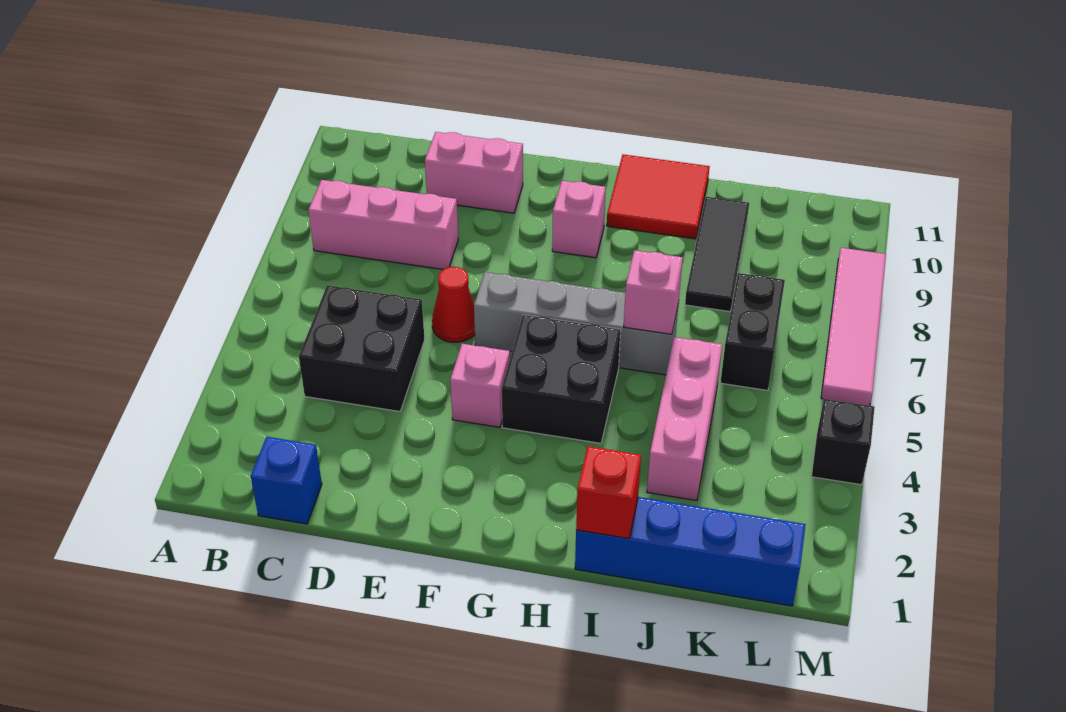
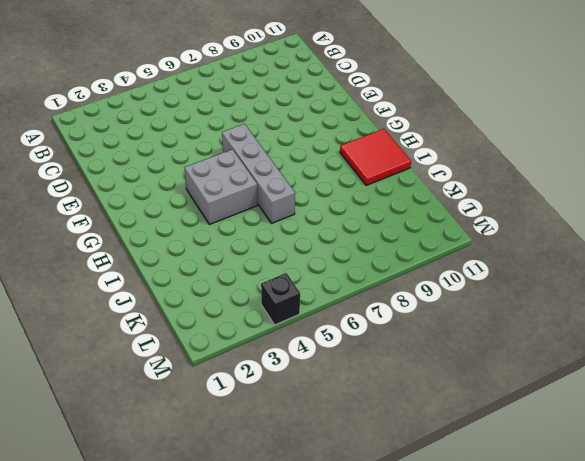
grey brick G4:H5 level 1 -> black brick G4:H5 level 1
none -> pink brick B8:D8 level 1
none -> blue brick C1 level 1
none -> black brick C4:D5 level 1

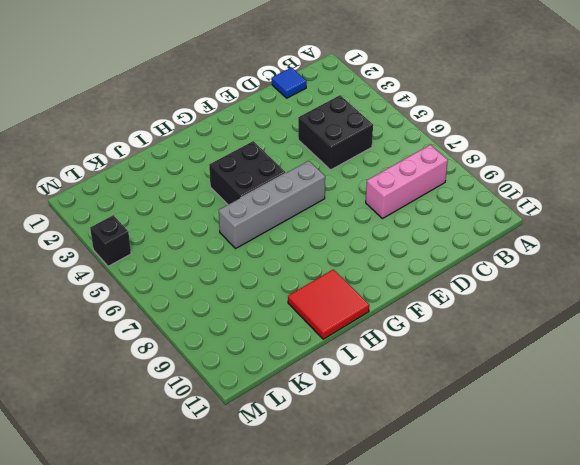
blue tile C1 level 1 -> blue brick C1 level 1
none -> pink brick D10:E10 level 1
none -> red cone E6 level 1
none -> pink brick F4 level 1

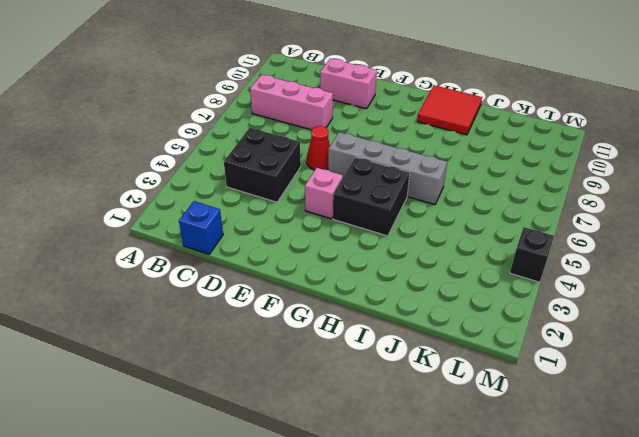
none -> pink brick G9 level 1
none -> blue brick I1:L1 level 1
none -> pink brick J3:J5 level 1

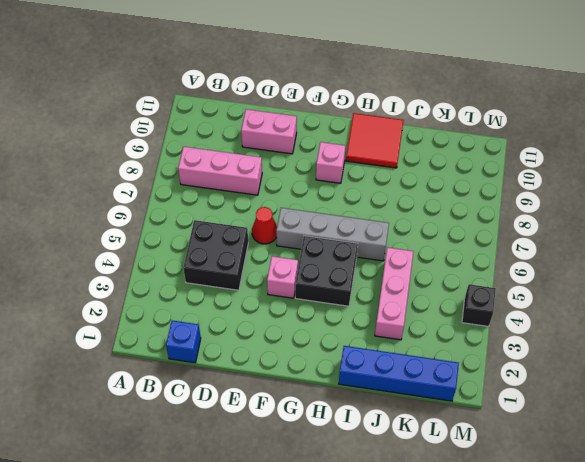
none -> black tile J8:J10 level 1
none -> black brick K6:K7 level 1
none -> pink tile M6:M9 level 1

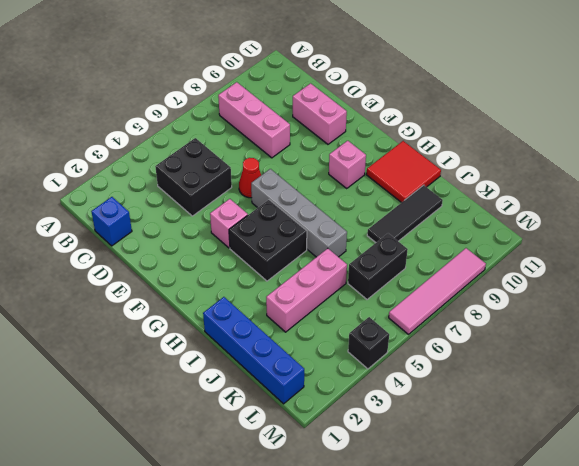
none -> red brick I1 level 2
none -> pink brick I6 level 2

